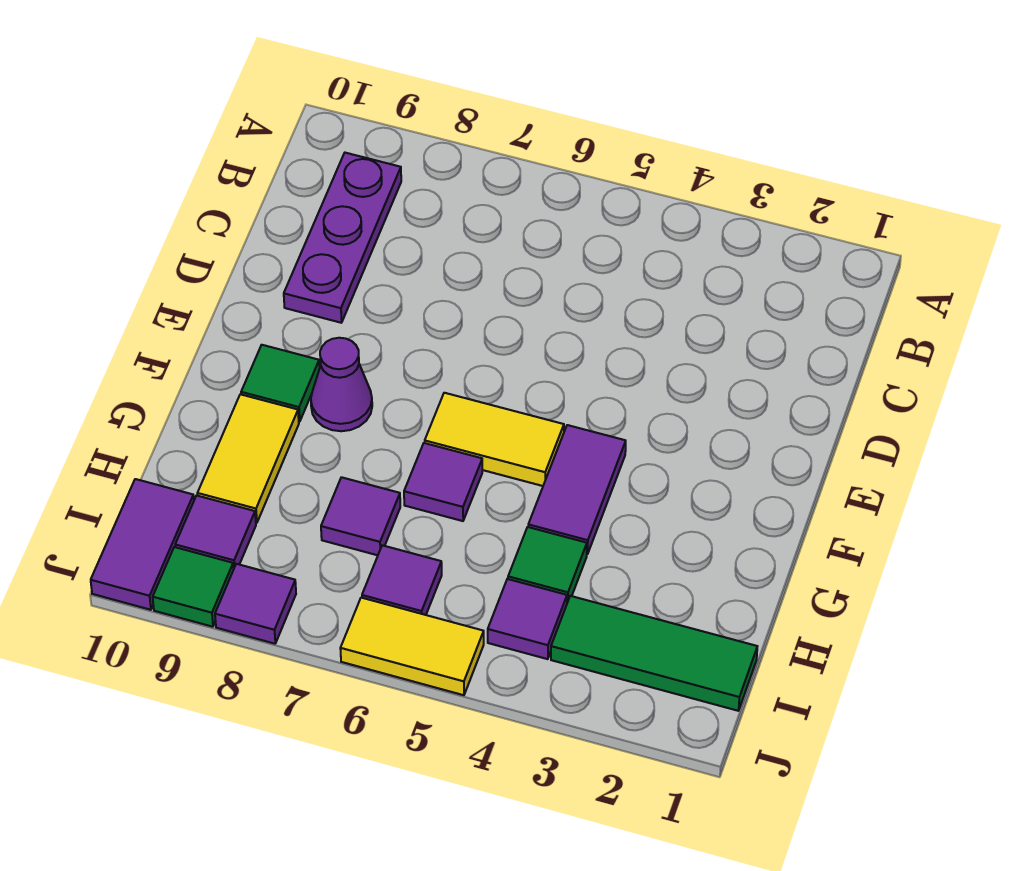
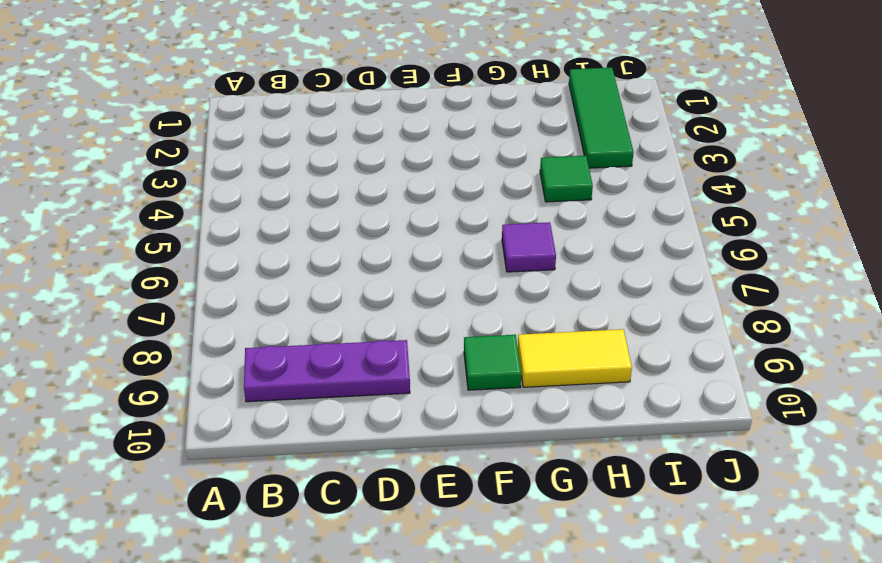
none -> purple tile F4:G4 level 1
none -> yellow tile F5:F6 level 1
none -> purple cone F8 level 1

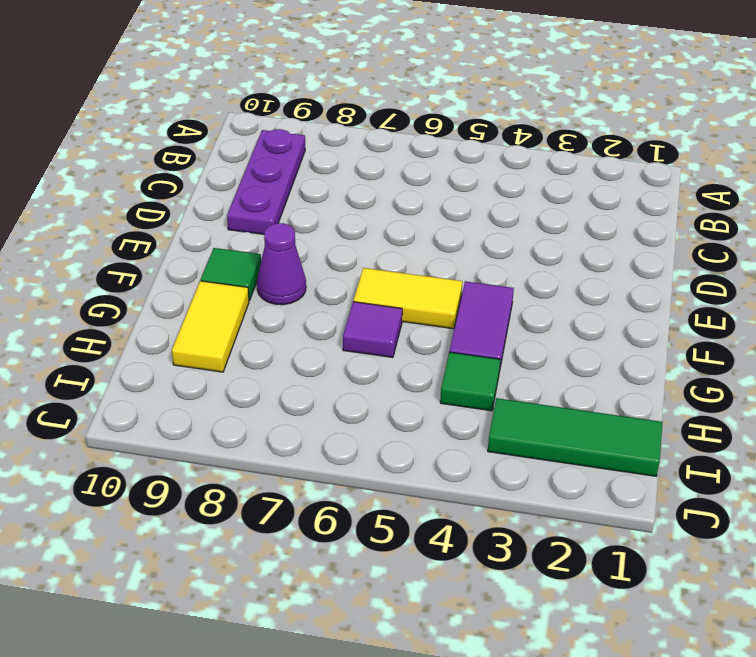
none -> purple tile H7 level 1
none -> purple tile I4 level 1
none -> purple tile I6 level 1

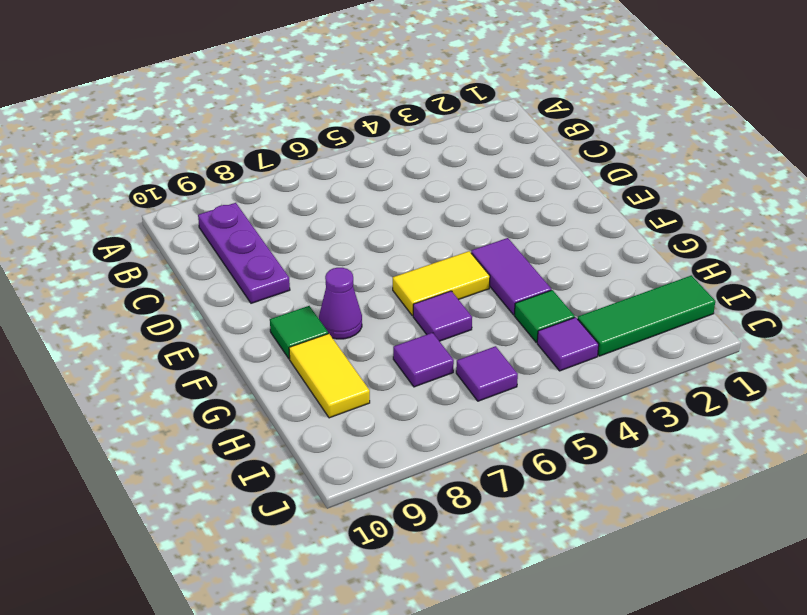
none -> purple tile I9 level 1
none -> purple tile I10:J10 level 1
none -> yellow tile J5:J6 level 1

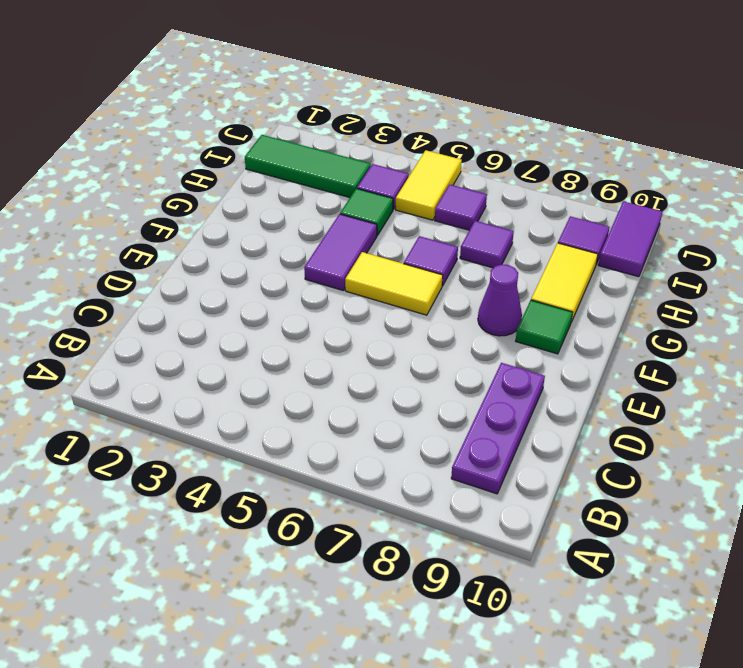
yellow tile I5:J5 level 1 -> yellow tile J5:J6 level 1
none -> purple tile J8 level 1
none -> green tile J9 level 1

